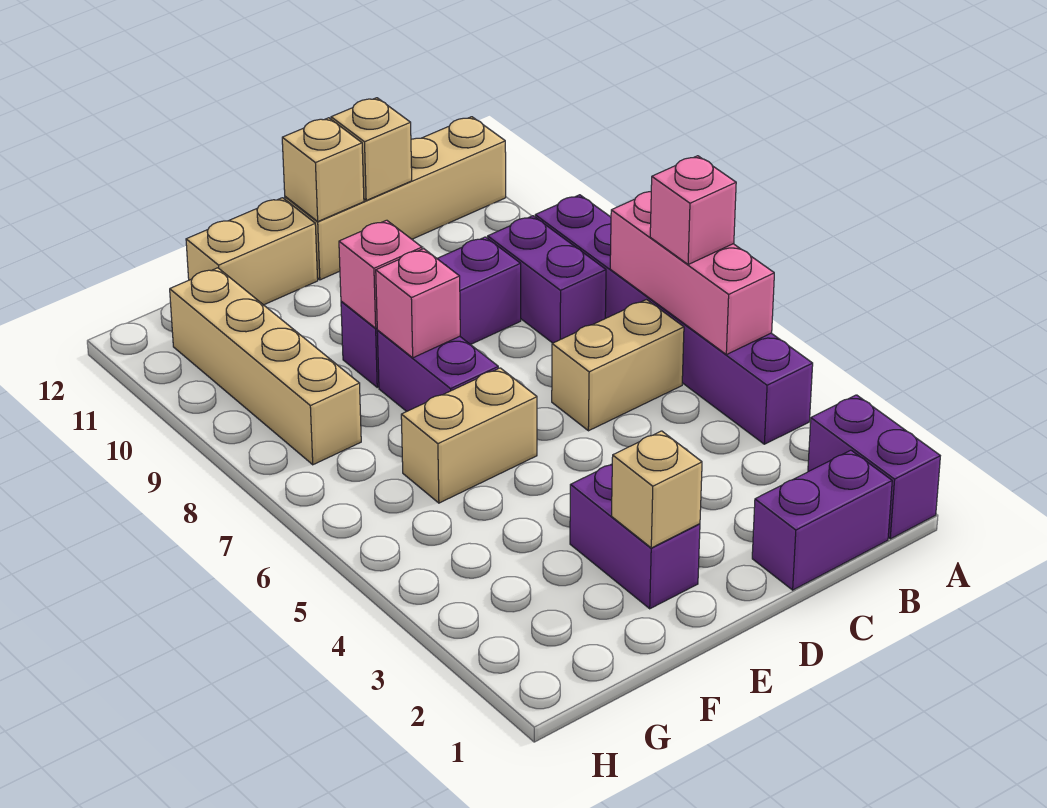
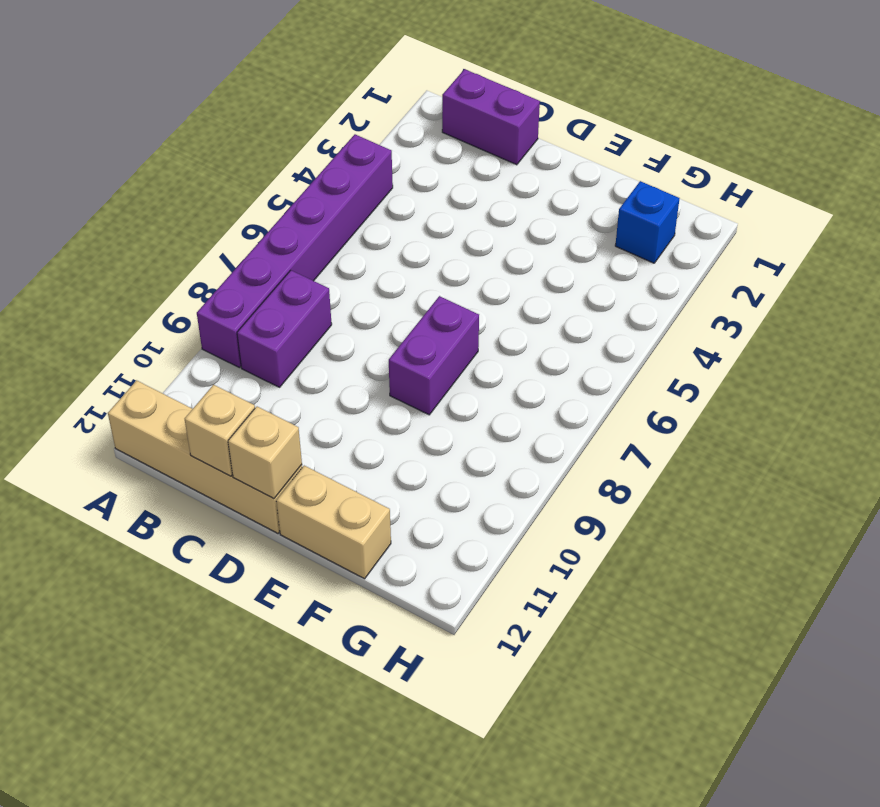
blue brick G2 level 1 -> none
none -> purple brick A1:A2 level 1
none -> tan brick B6:C6 level 1
none -> purple brick C9:E9 level 1

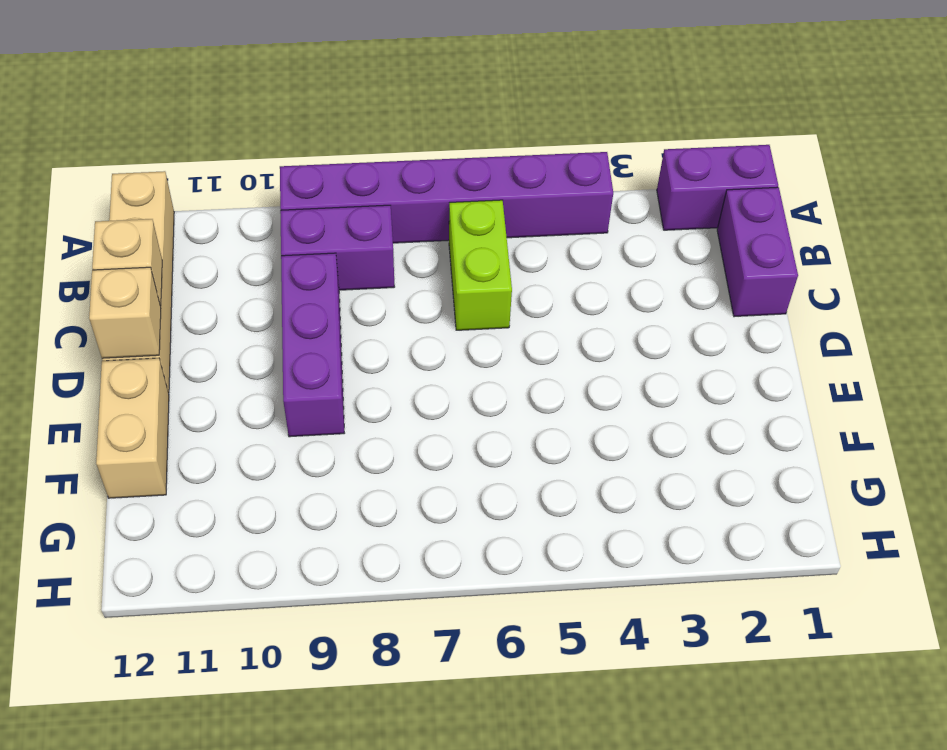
lime brick B6:C6 level 1 -> tan brick B6:C6 level 1
none -> purple brick E2:E3 level 1
none -> tan brick E6:F6 level 1
none -> purple brick E7:E8 level 1

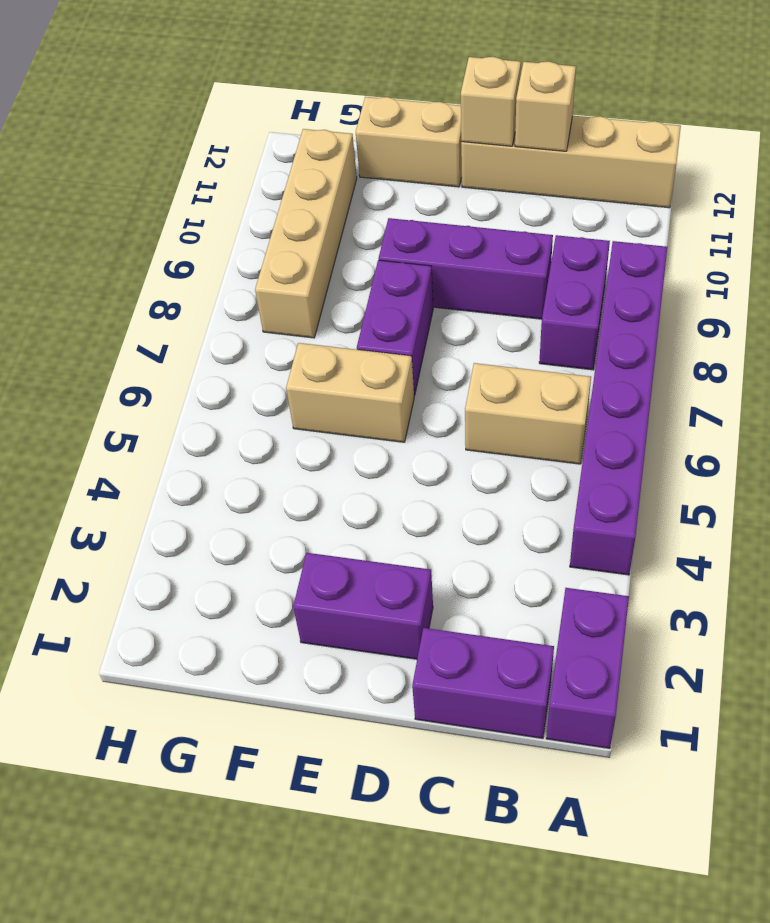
purple brick D2:E2 level 1 -> purple brick E2:E3 level 1
none -> pink brick A5:A7 level 2
none -> tan brick E2 level 2
none -> pink brick E8 level 2

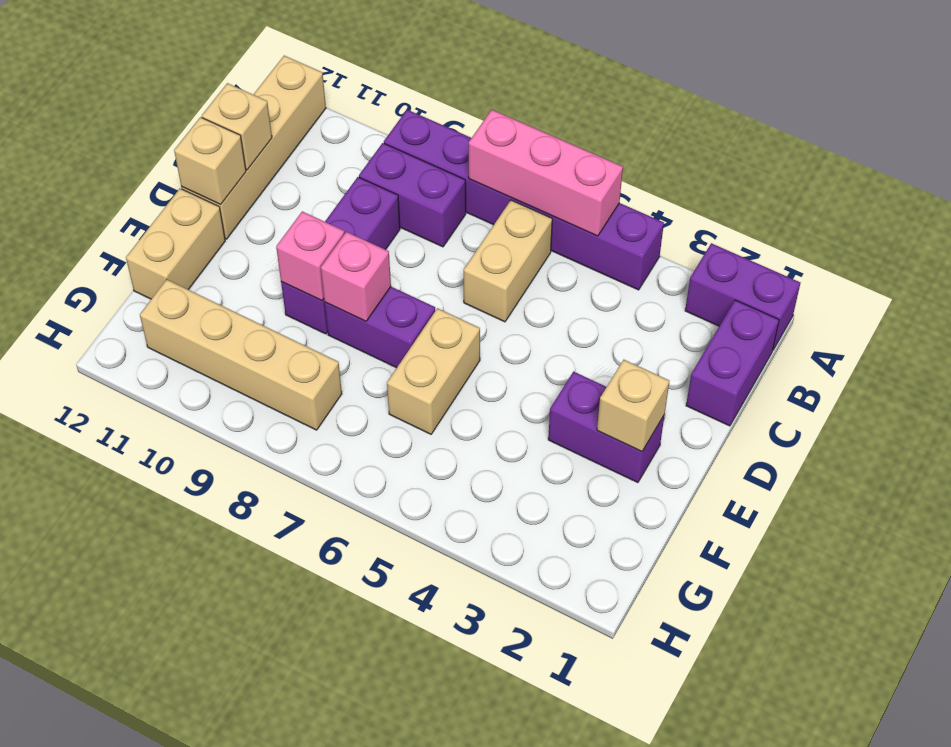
none -> pink brick A6 level 3

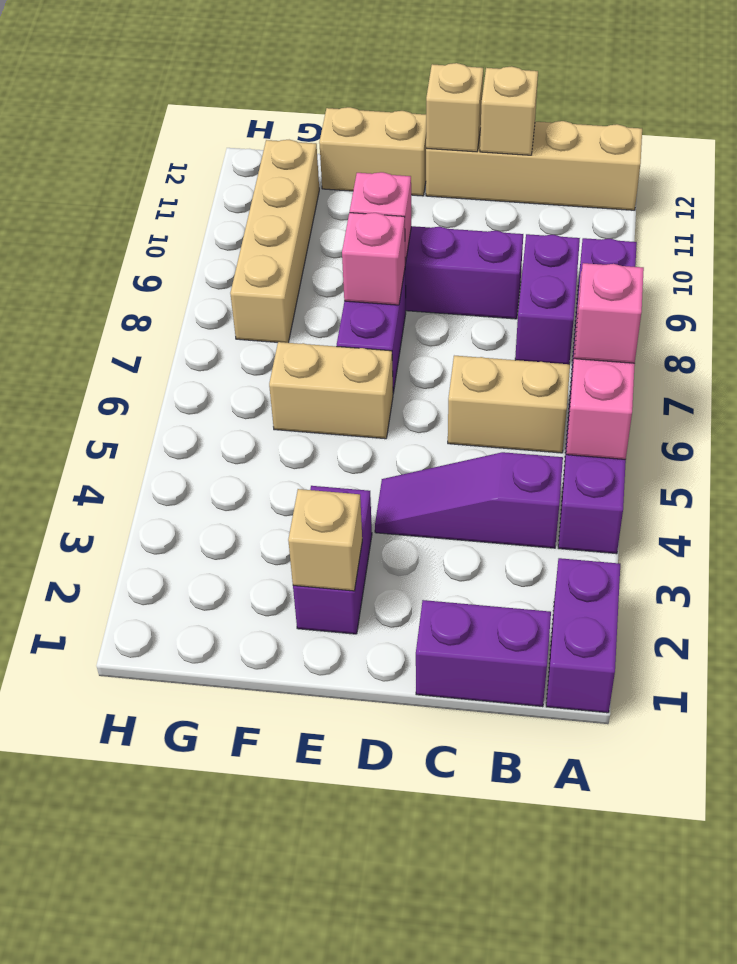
purple slope B4:D4 level 1 top B -> none

